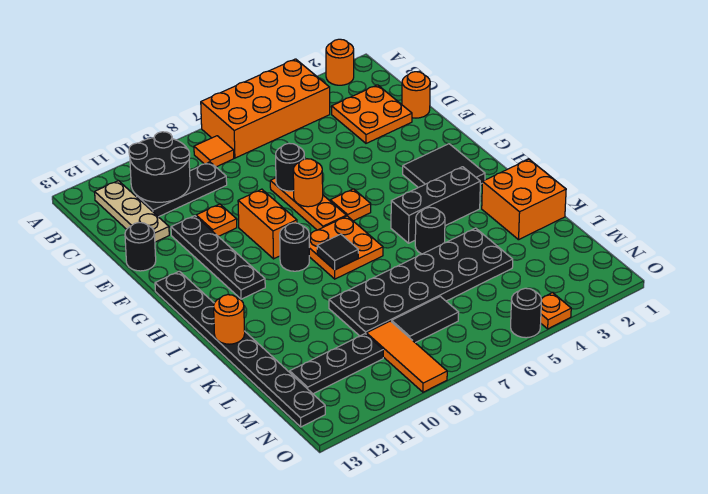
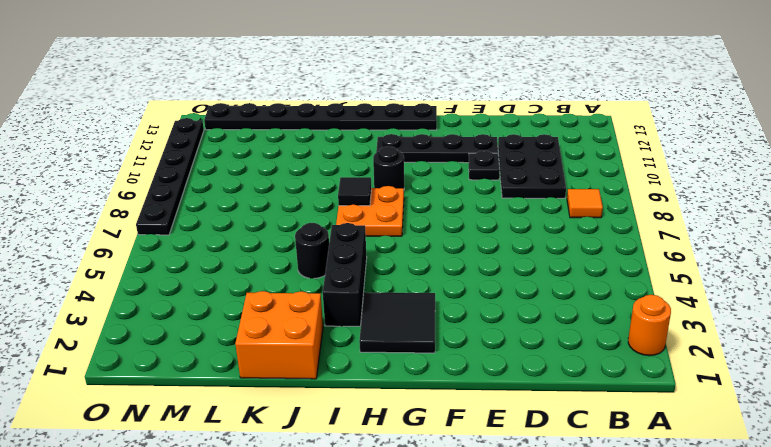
black plate C9:D11 level 1 -> black plate C9:C11 level 1
black plate E10 level 1 -> orange plate E10 level 1
black plate O7:O12 level 1 -> orange tile M9:O9 level 1
none -> orange brick A4:B7 level 1
none -> tan plate B12:D12 level 1
none -> orange plate C2:D3 level 1
none -> orange round brick D1 level 1

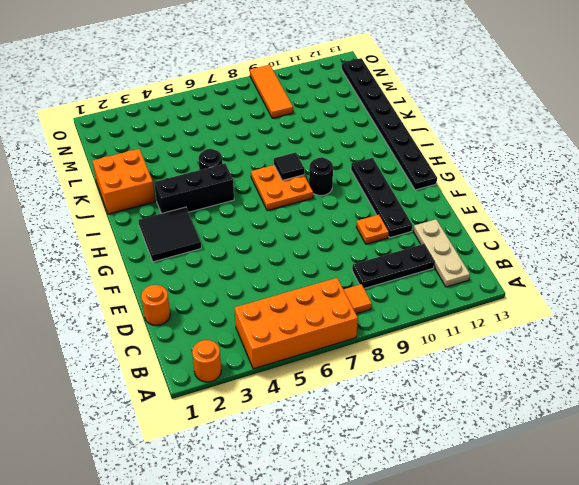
none -> orange plate C2:D3 level 1
none -> orange plate E7:G7 level 1
none -> black round brick E13 level 1
none -> orange brick F9:G9 level 1

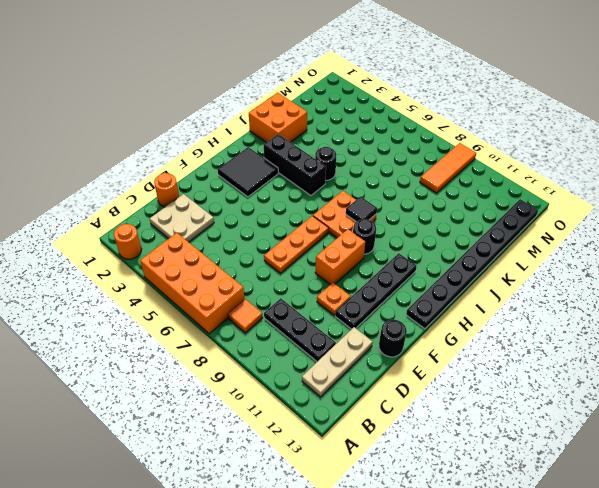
tan plate C2:D3 level 1 -> orange plate C2:D3 level 1
none -> orange plate G6 level 1
none -> black plate K4:L9 level 1
none -> black tile M7:M8 level 1
none -> black plate M10:M12 level 1

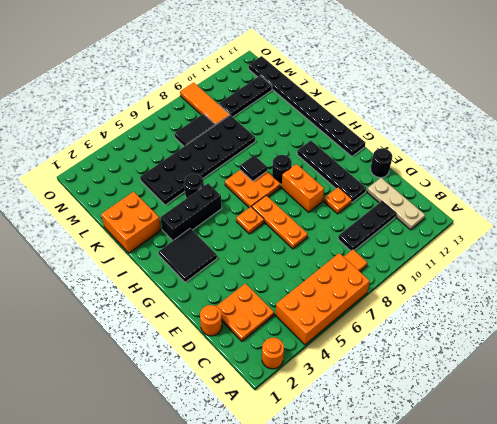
none -> orange plate O4 level 1
none -> black round brick O5 level 1
none -> black round brick B10:C11 level 2
none -> black round brick E7 level 2

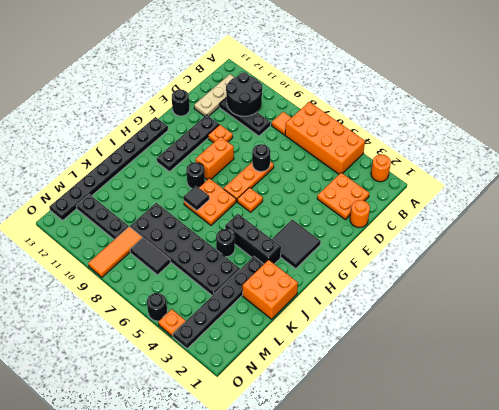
black plate J3:O3 level 1 -> none
none -> orange round brick F7 level 2
none -> orange round brick J13 level 2

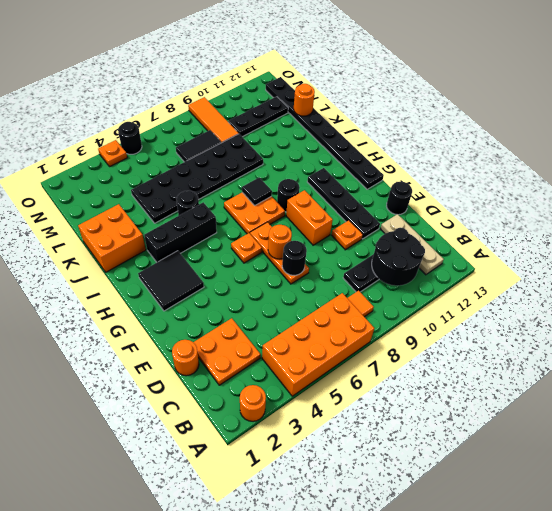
orange round brick L13 level 2 -> orange round brick J13 level 2

